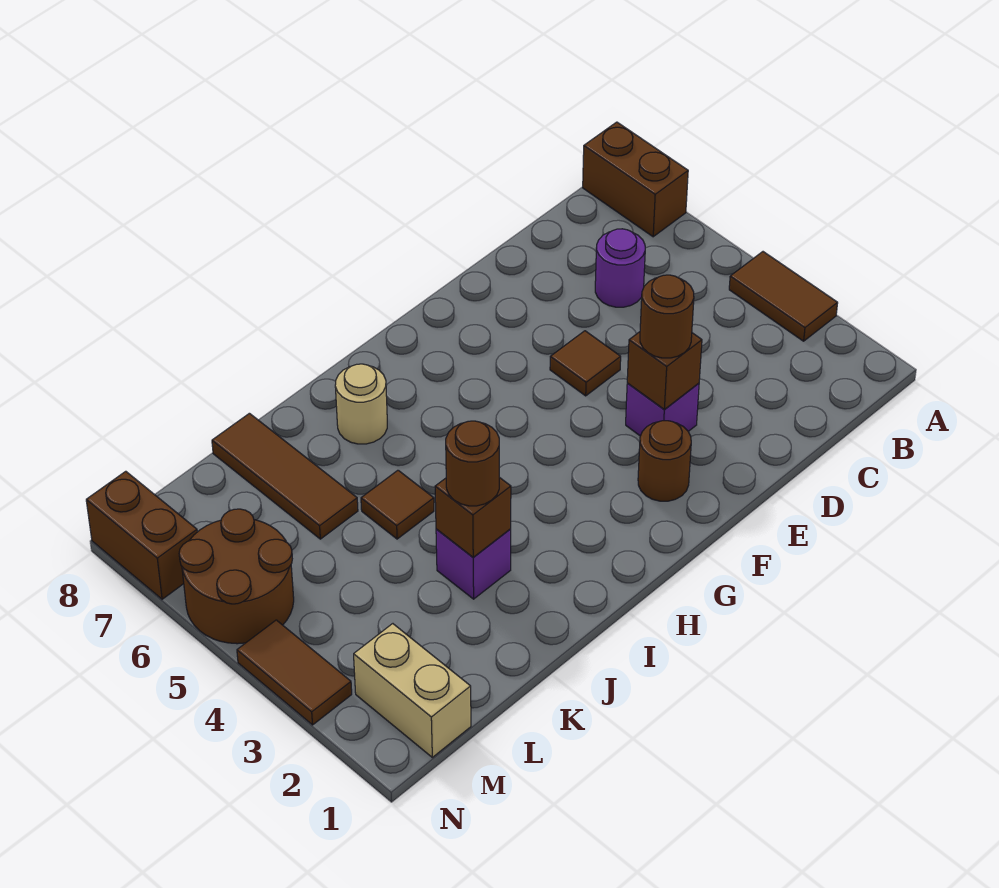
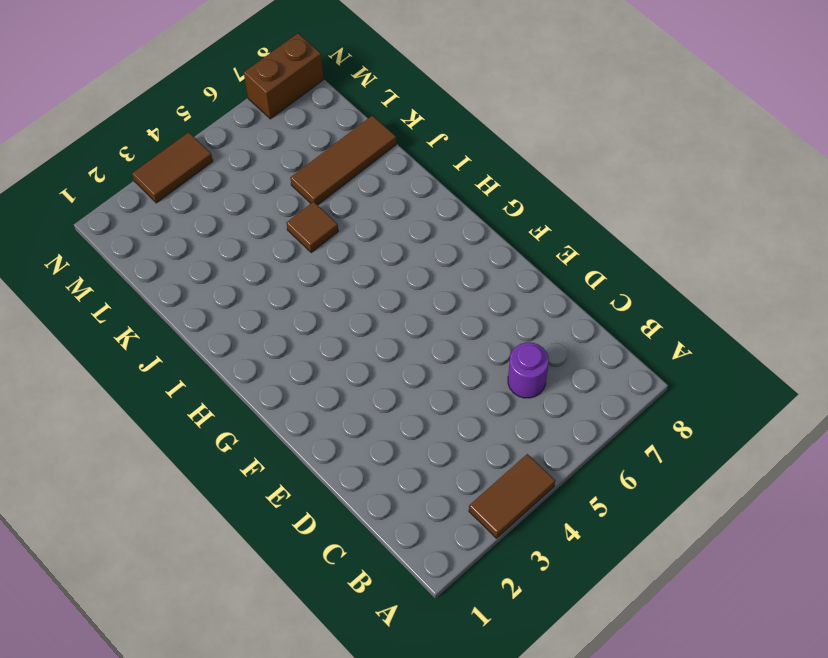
none -> brown brick A7:A8 level 1
none -> purple brick E3 level 1
none -> brown tile E5 level 1

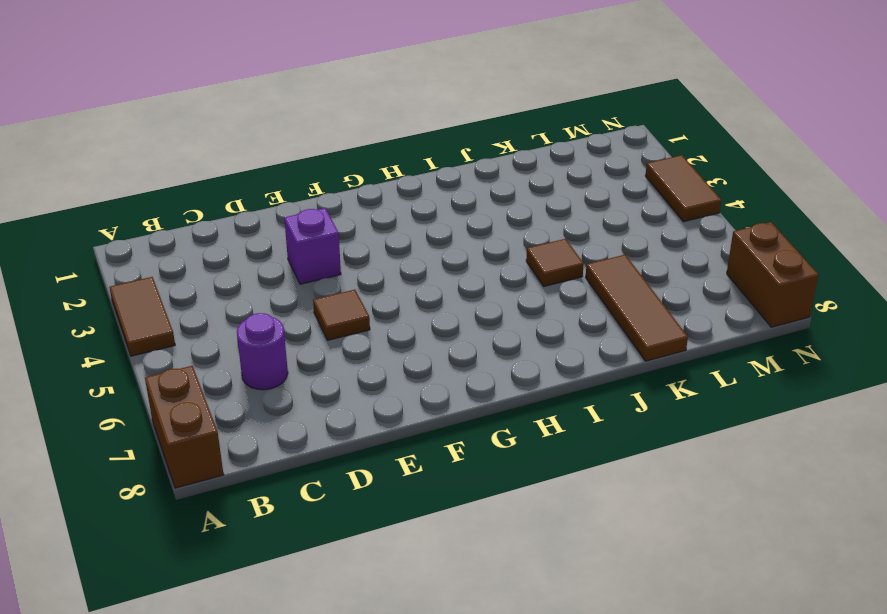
none -> brown round brick F2 level 1
none -> tan round brick I7 level 1
none -> purple brick J3 level 1

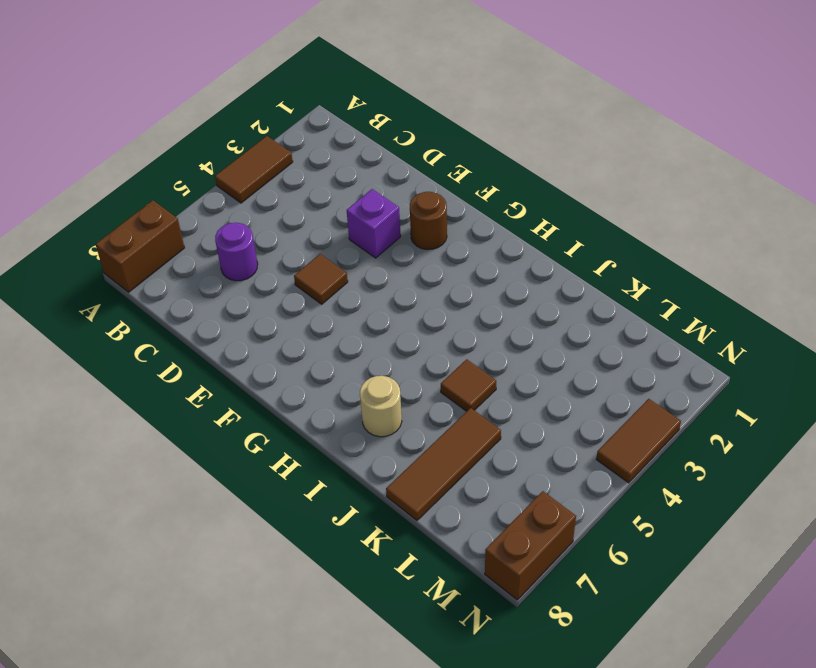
none -> purple brick J3 level 1
none -> tan brick M1:M2 level 1
none -> brown round brick M5:N6 level 1

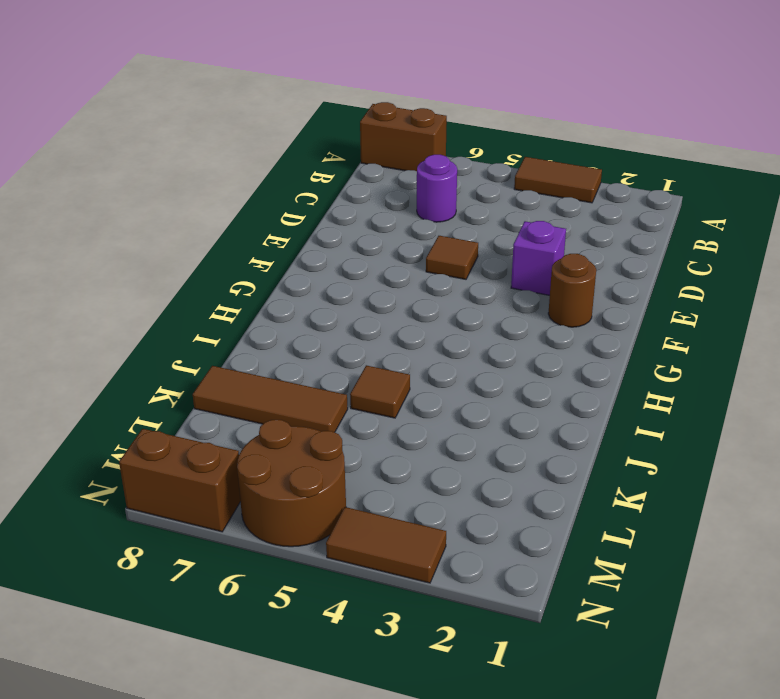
none -> tan round brick I7 level 1
none -> purple brick J3 level 1
none -> tan brick M1:M2 level 1

